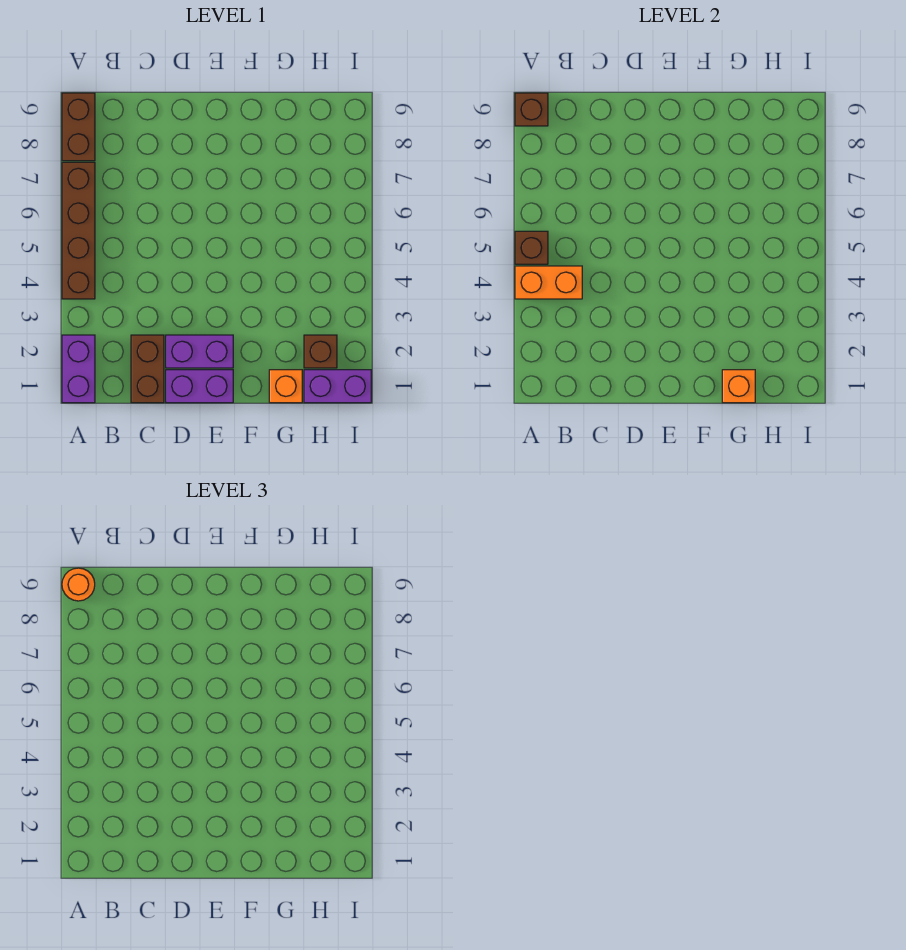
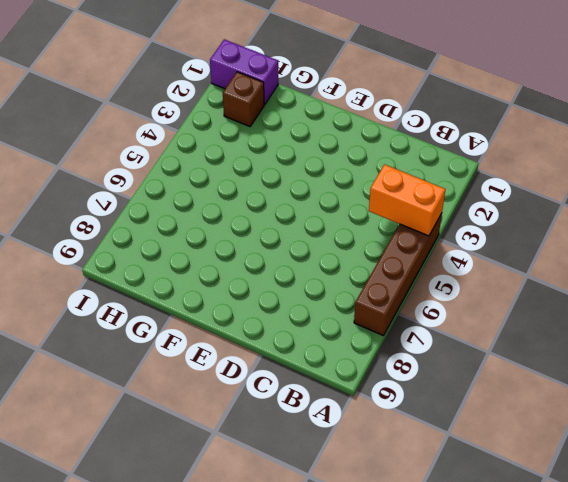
none -> purple brick A1:A2 level 1
none -> brown brick A8:A9 level 1
none -> brown brick C1:C2 level 1

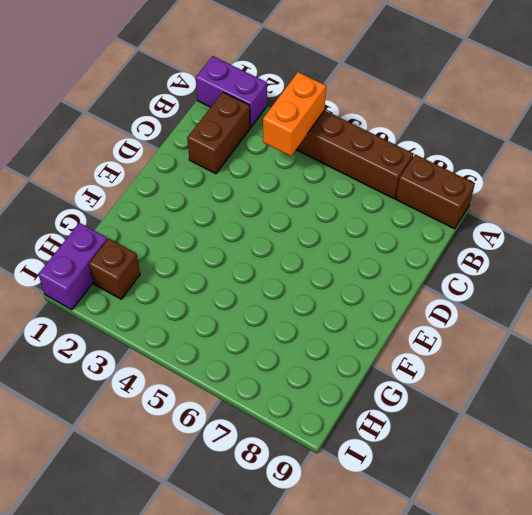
brown brick B2:C2 level 1 -> brown brick C1:C2 level 1
none -> purple brick D1:E1 level 1
none -> purple brick D2:E2 level 1
none -> orange brick G1 level 1

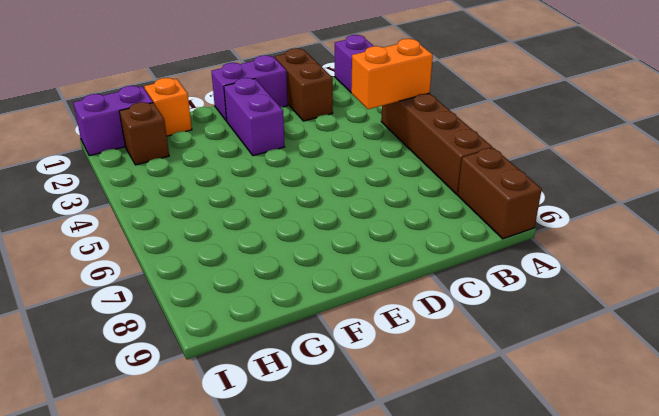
purple brick E2:E3 level 1 -> purple brick D2:E2 level 1
none -> brown brick A5 level 2
none -> brown brick A9 level 2
none -> orange brick G1 level 2

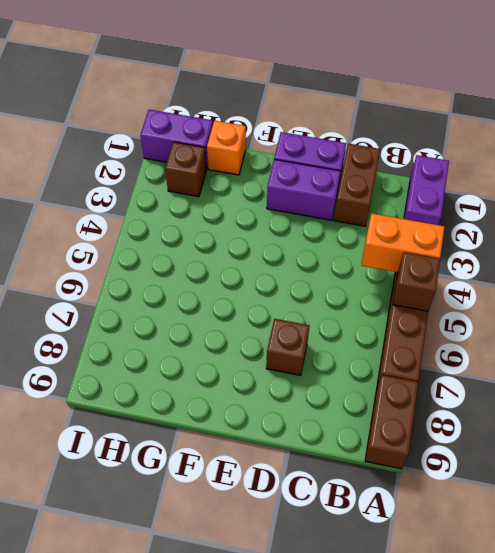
brown brick D7 level 1 -> brown brick A9 level 2
none -> orange brick G1 level 2
none -> orange round brick A9 level 3

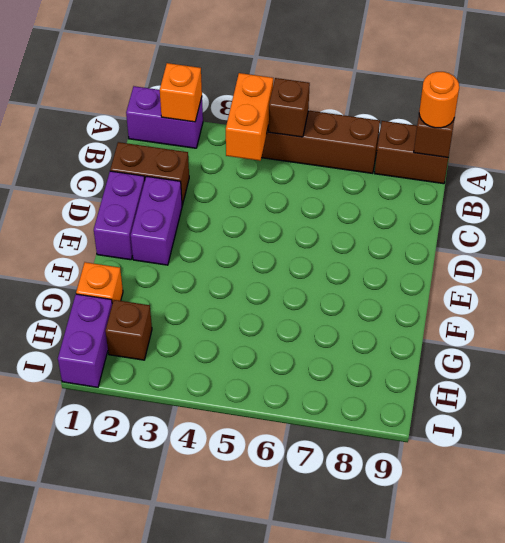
orange brick A2 level 2 -> orange brick G1 level 2

